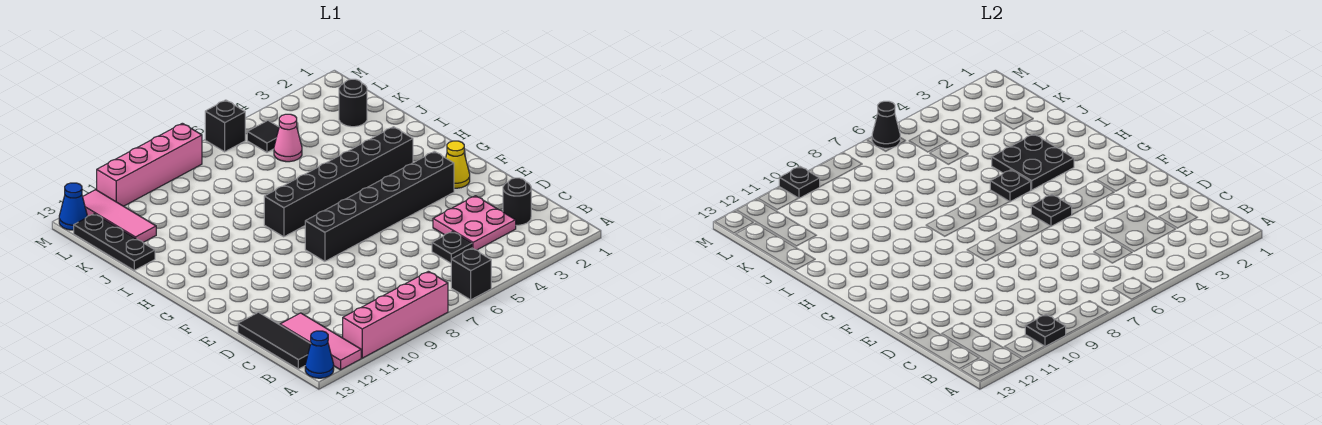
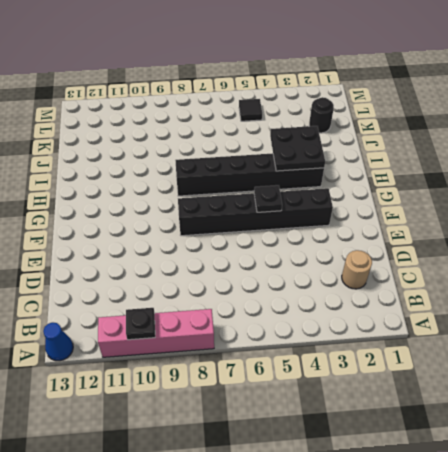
tan round brick C2 level 1 -> black round brick C2 level 1
none -> black brick A6 level 1
none -> pink tile A12:C12 level 1
none -> black tile B13:D13 level 1

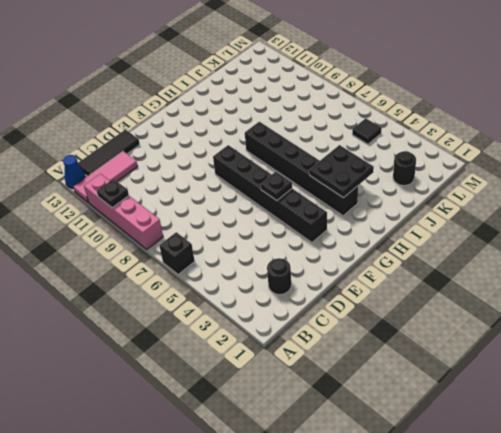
none -> pink plate C3:D4 level 1
none -> black plate C5 level 1
none -> yellow cone F2 level 1

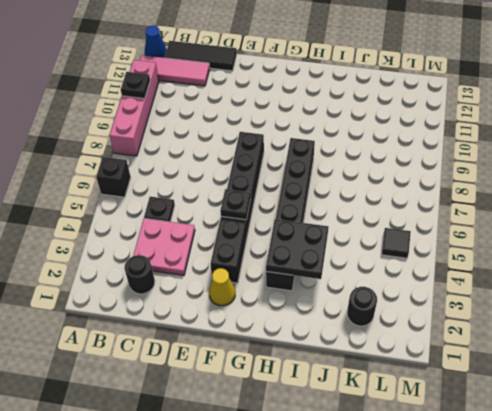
none -> black plate J13:L13 level 1
none -> pink cone K5 level 1
none -> pink tile K12:M12 level 1

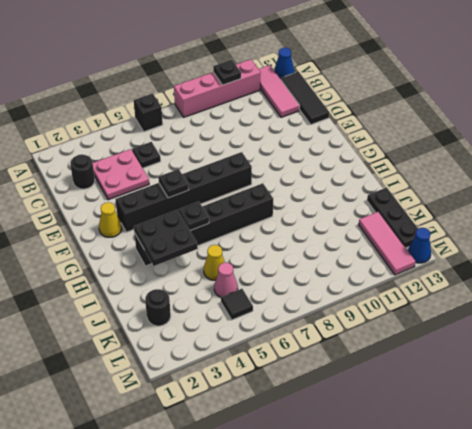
yellow cone J5 level 1 -> none
none -> black brick M6 level 1
none -> pink brick M8:M11 level 1
none -> black cone M6 level 2

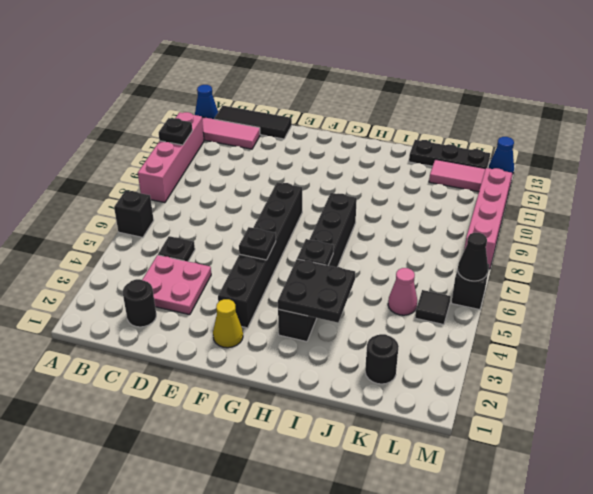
none -> black plate M10 level 2

